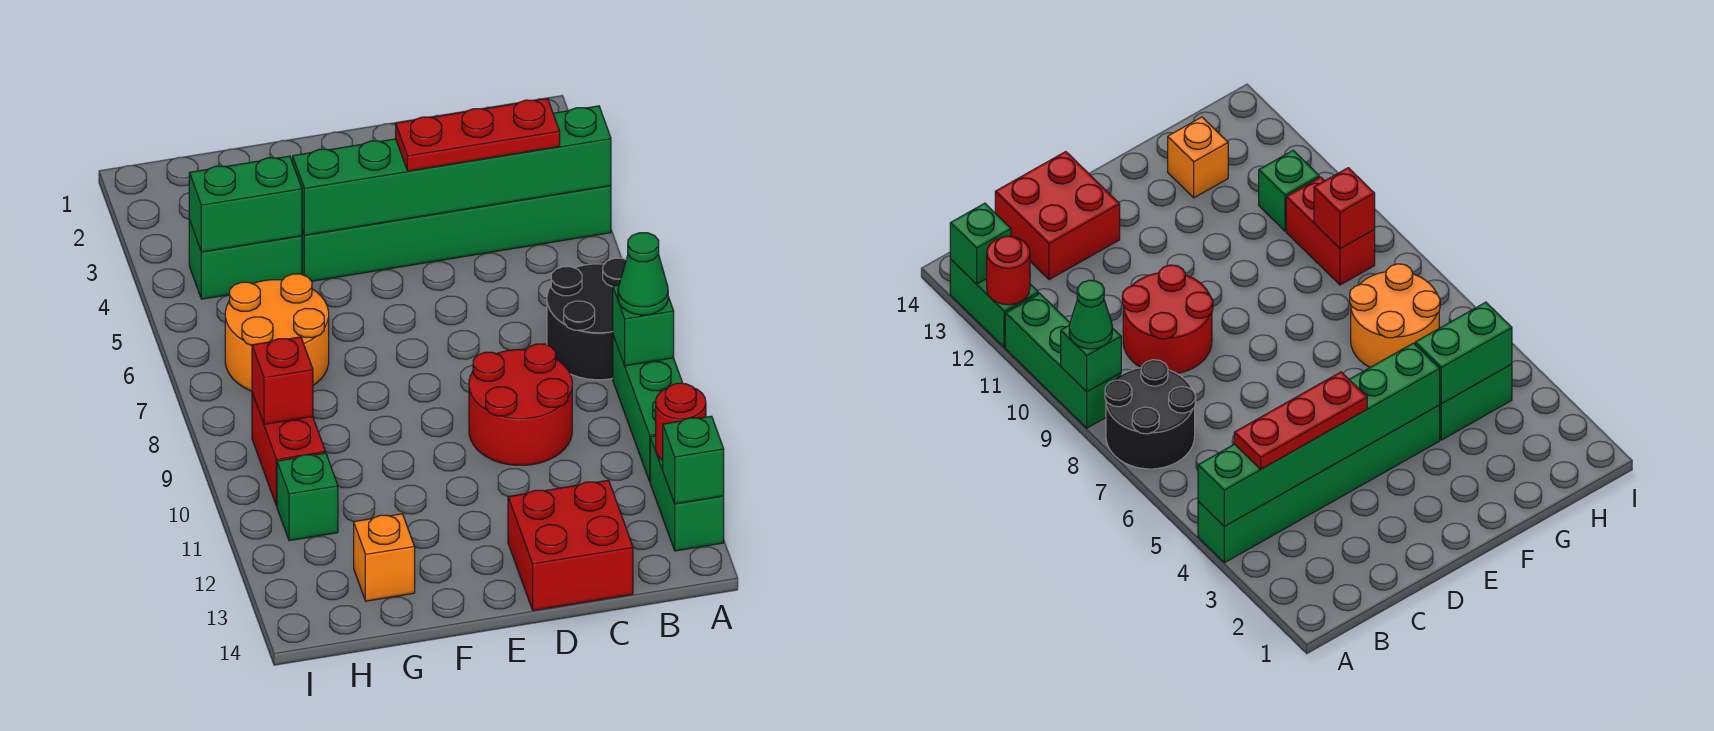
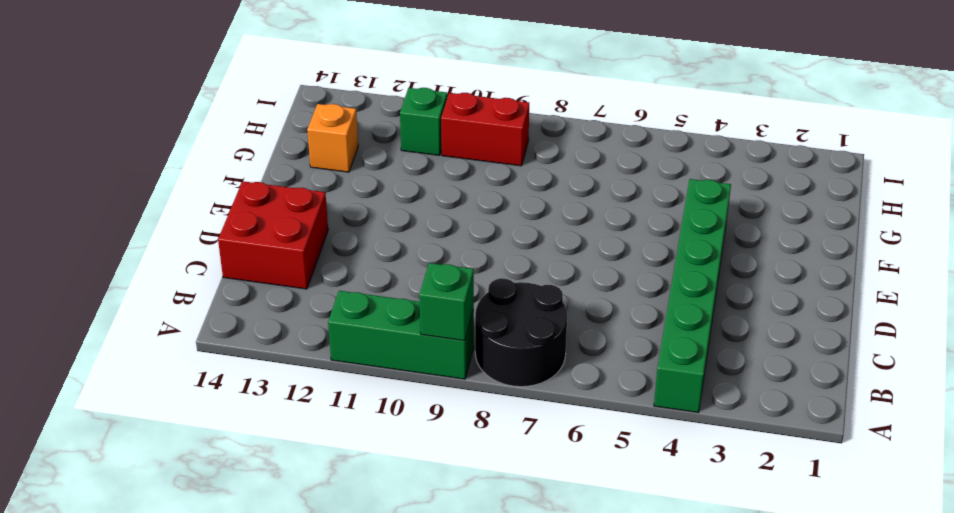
none -> green brick A12:A13 level 1
none -> red round brick C9:D10 level 1
none -> green brick G4:H4 level 1

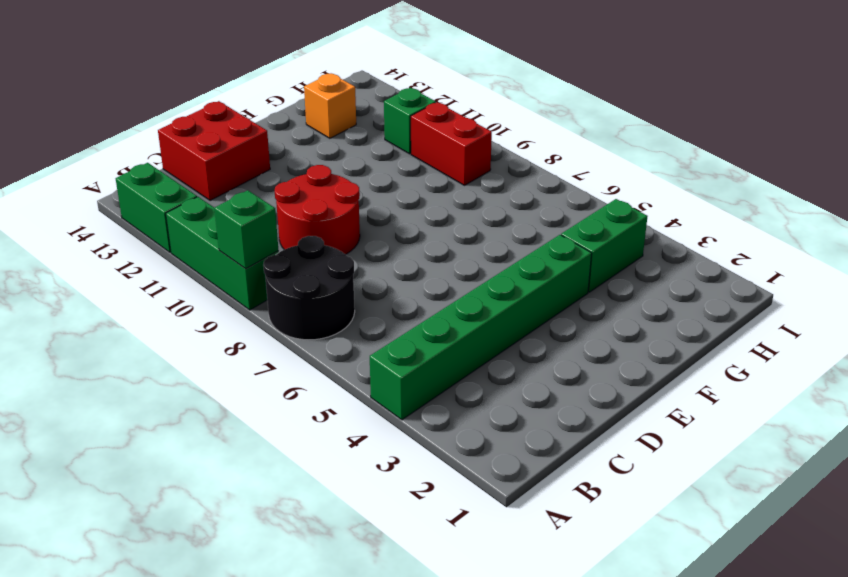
none -> orange round brick G6:H7 level 1
none -> green brick A4:F4 level 2
none -> red round brick A12 level 2

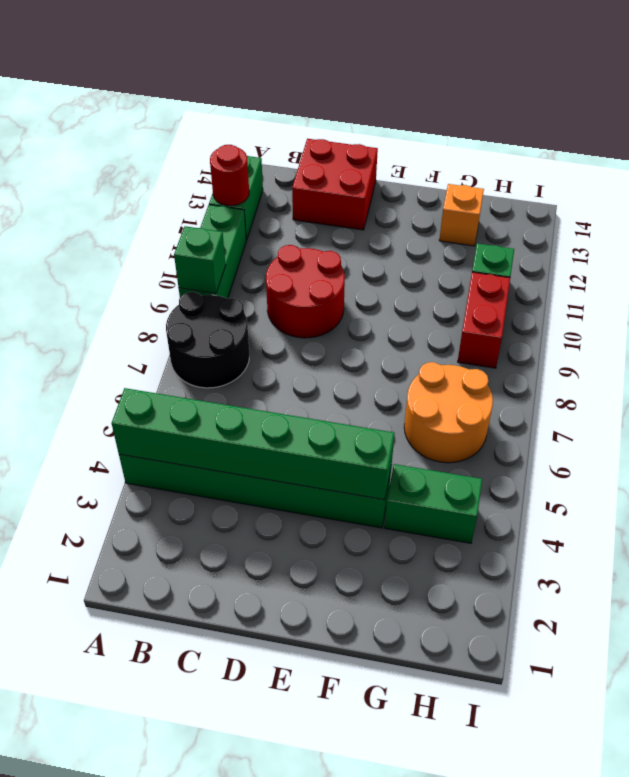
none -> green brick A13 level 2
none -> green brick G4:H4 level 2
none -> red brick H9 level 2

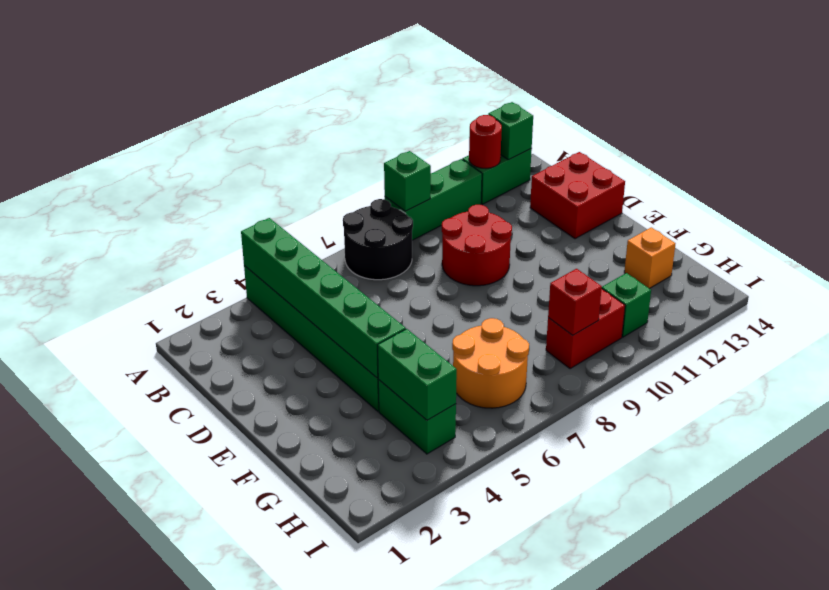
none -> green cone A9 level 3
none -> red plate B4:D4 level 3

